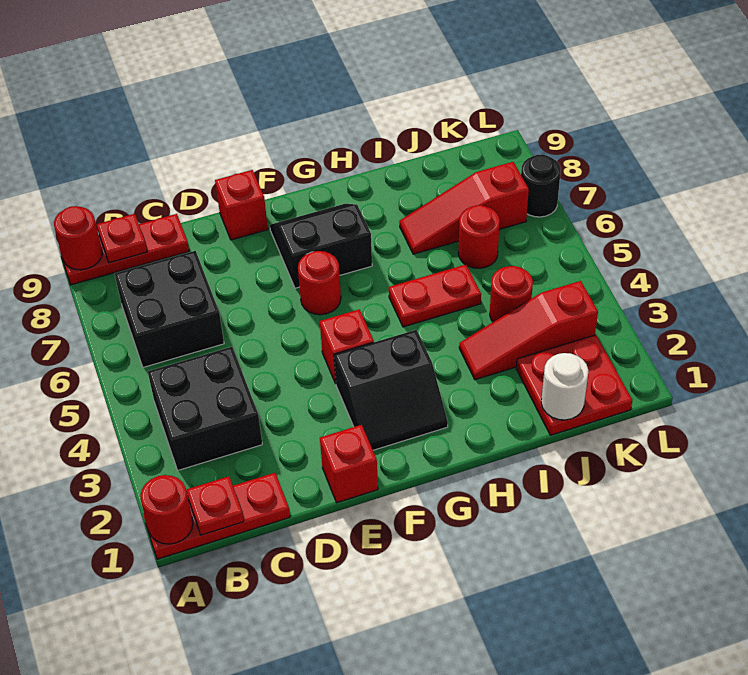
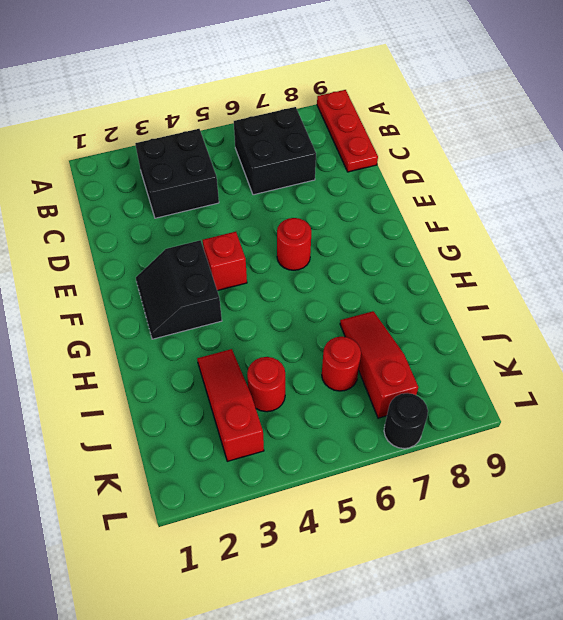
none -> red plate A1:C1 level 1
none -> red brick E1 level 1
none -> red brick E9 level 1

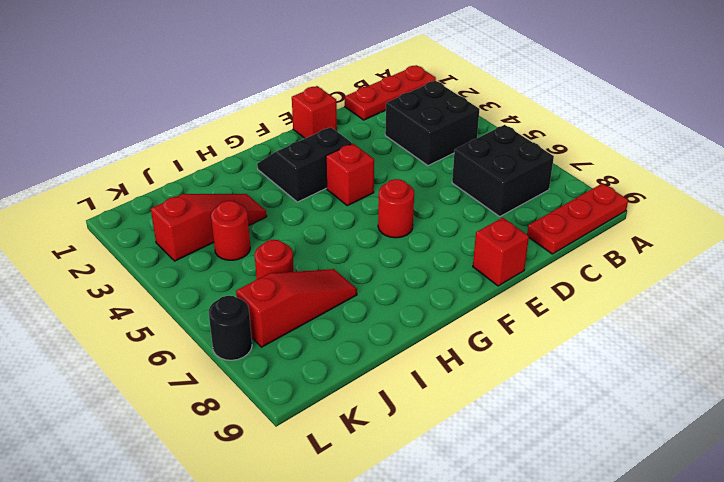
none -> black slope F7:G8 level 1 top 7
none -> red plate H5:I5 level 1
none -> red plate J1:K2 level 1

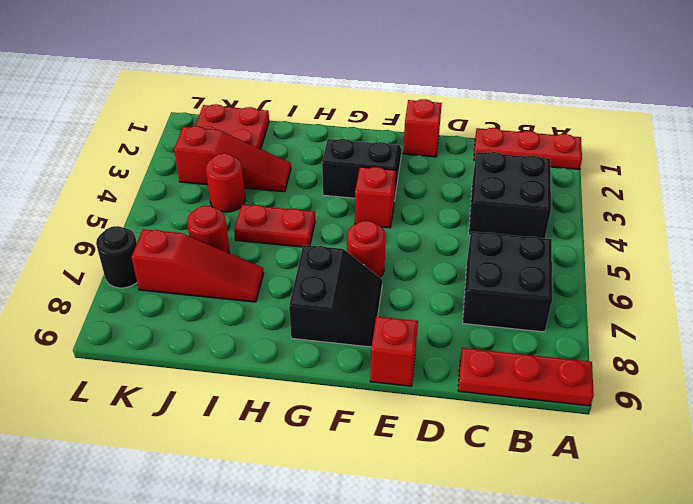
black slope F7:G8 level 1 top G -> black slope F7:G8 level 1 top 7
none -> red round brick A1 level 2
none -> red round brick A9 level 2
none -> red plate B1 level 2

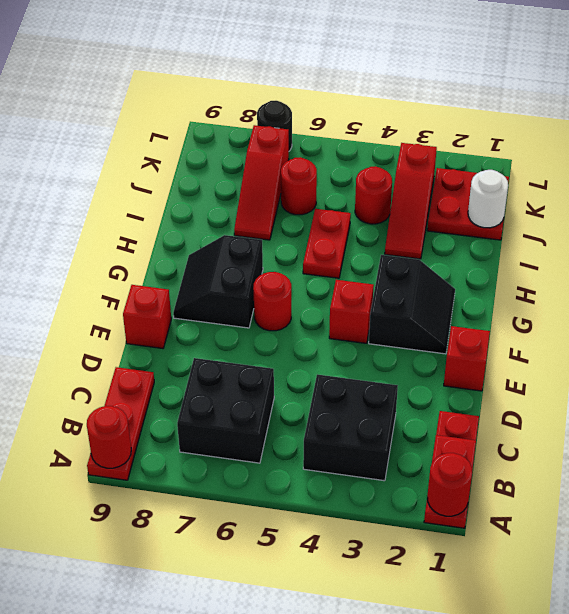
none -> red plate B9 level 2

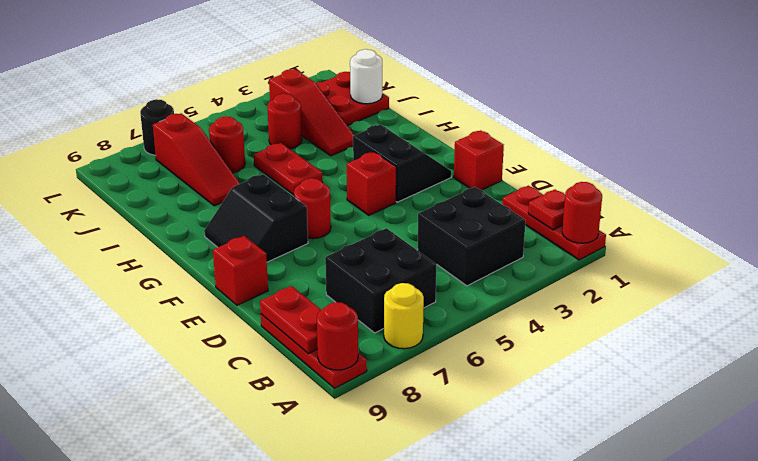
yellow round brick A7 level 1 -> none
red plate B9:C9 level 2 -> red plate B9 level 2

